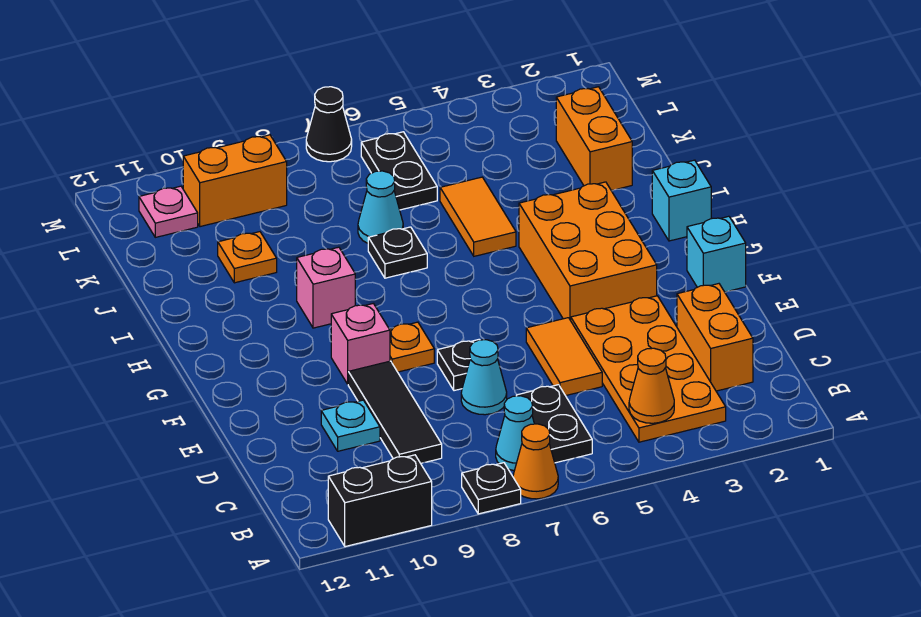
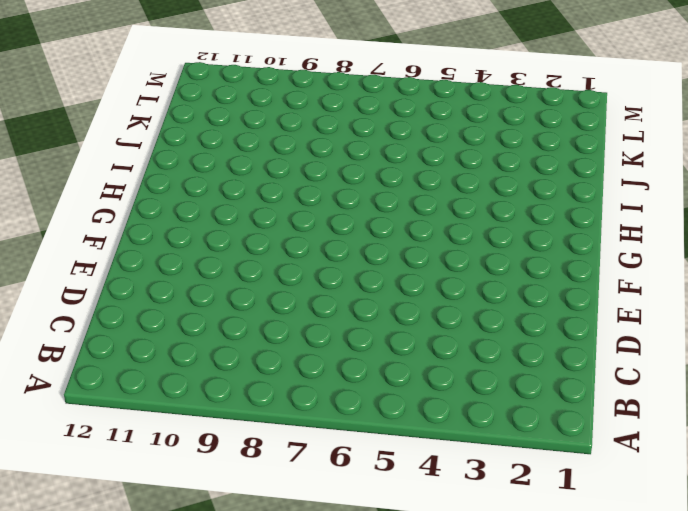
none -> orange cone A7 level 1
none -> black plate A8 level 1
none -> black brick A10:A11 level 1

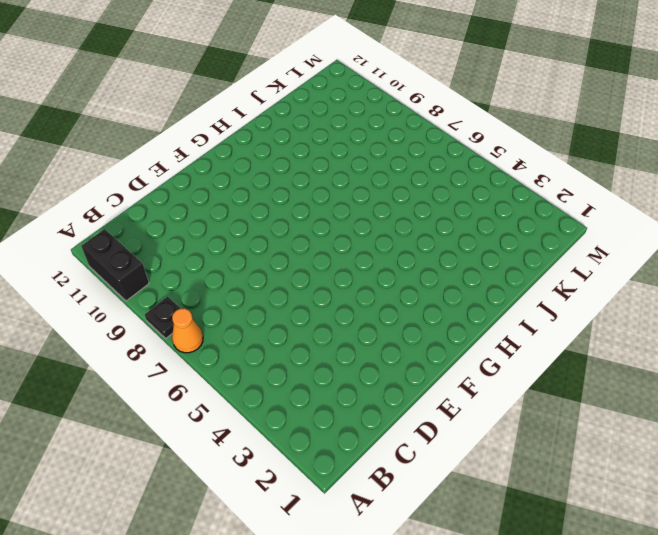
none -> orange plate B3:E4 level 1
none -> black plate B6:C6 level 1
none -> cyan cone B7 level 1

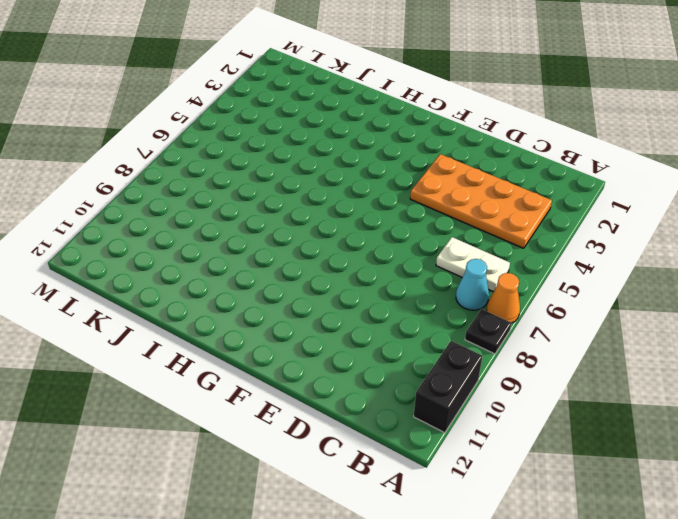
white plate B6:C6 level 1 -> black plate B6:C6 level 1
none -> orange brick C2:D2 level 1
none -> black tile C9:E9 level 1
none -> orange tile D5:E5 level 1

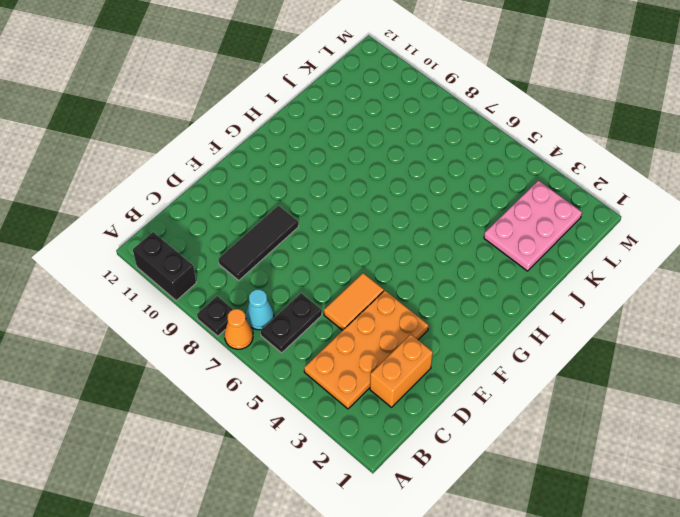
pink plate J2:L3 level 1 -> orange brick J2:K2 level 1
none -> cyan cone D7 level 1
none -> cyan plate D10 level 1
none -> black plate E7 level 1

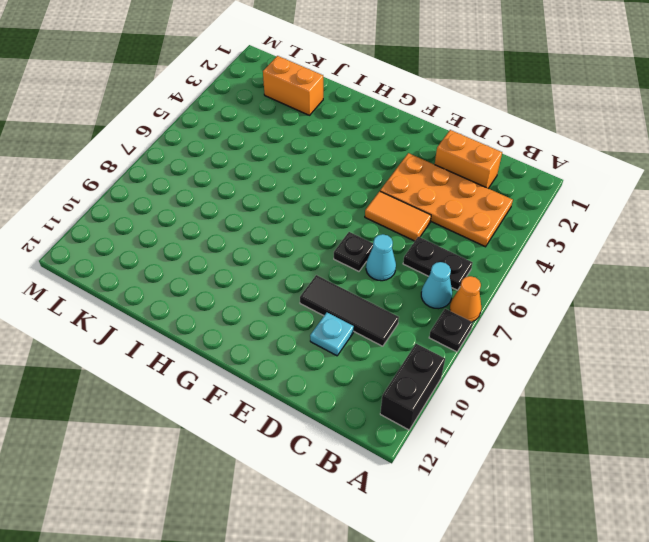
none -> cyan brick F1 level 1
none -> orange brick F3:H4 level 1
none -> orange plate F8 level 1

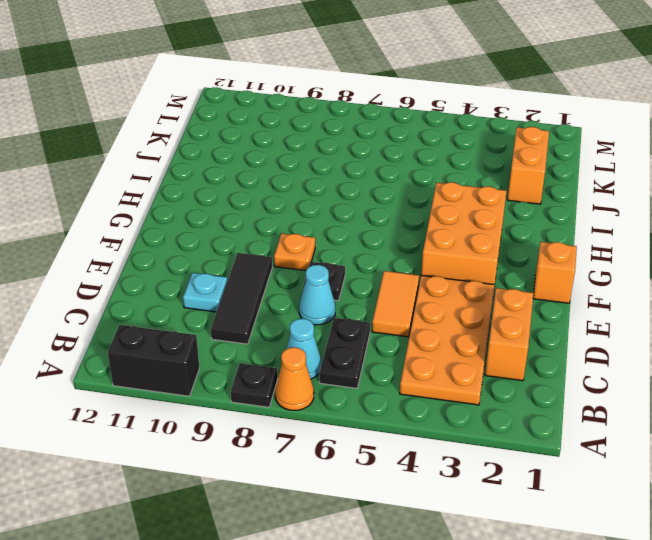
orange brick F1 level 1 -> cyan brick F1 level 1
none -> pink brick F9 level 1
none -> cyan brick H1 level 1
none -> pink brick H9 level 1

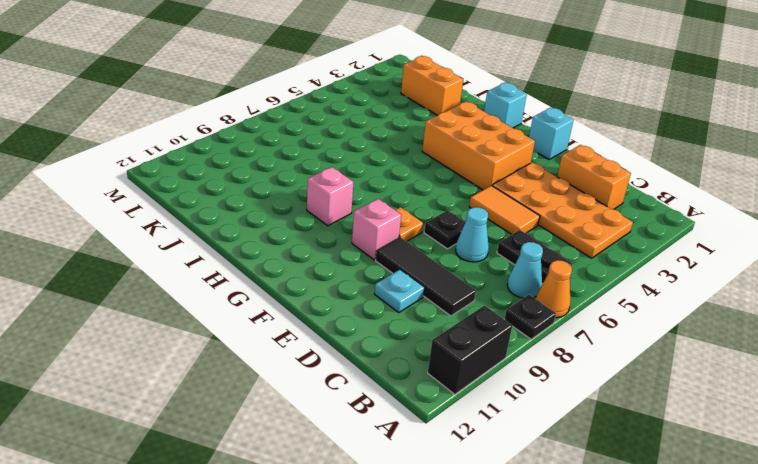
none -> orange tile I5:J5 level 1
none -> black plate I7 level 1
none -> cyan cone J7 level 1

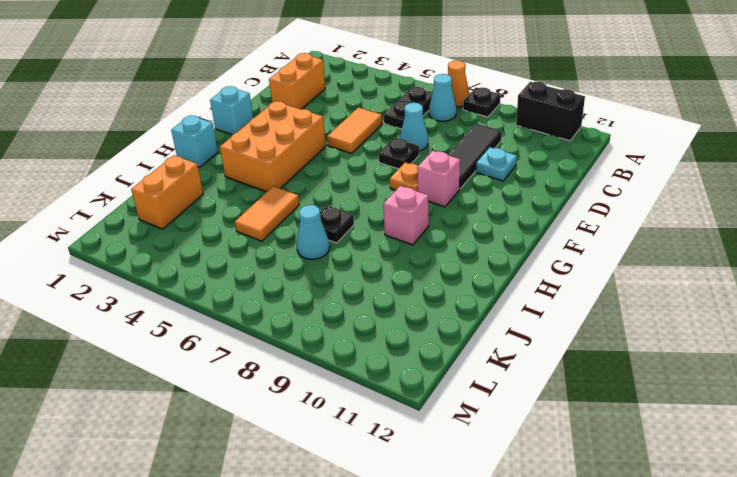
none -> orange plate B3:E4 level 1
none -> orange plate J10 level 1
none -> black plate K6:L6 level 1

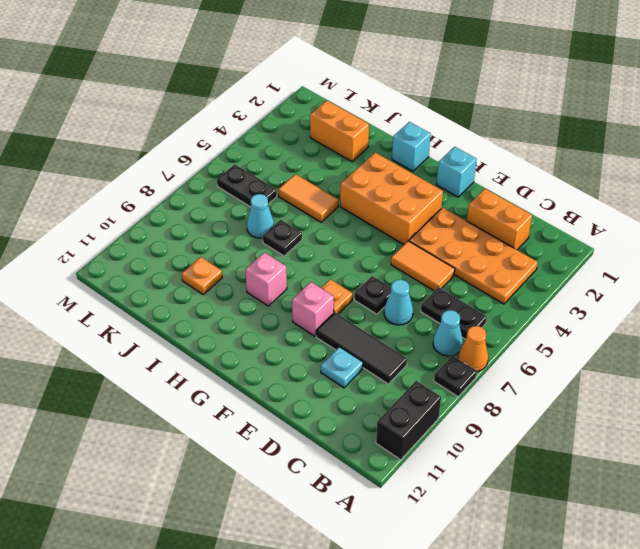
none -> orange brick L9:L10 level 1
none -> pink plate L11 level 1
none -> black cone M7 level 1

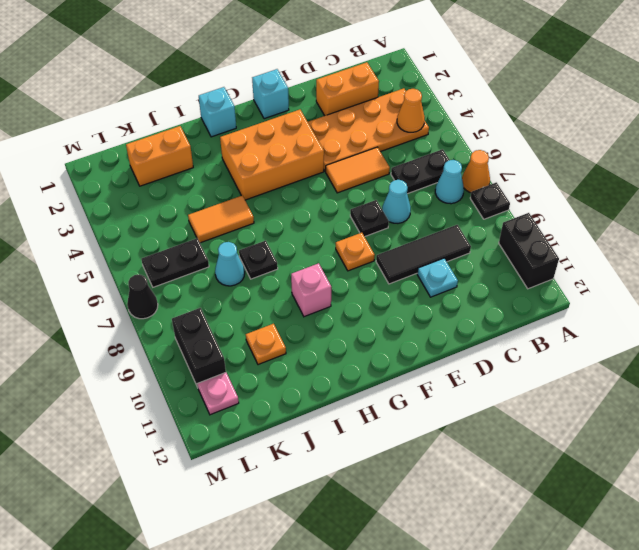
black brick L9:L10 level 1 -> orange brick L9:L10 level 1
none -> pink brick F9 level 1

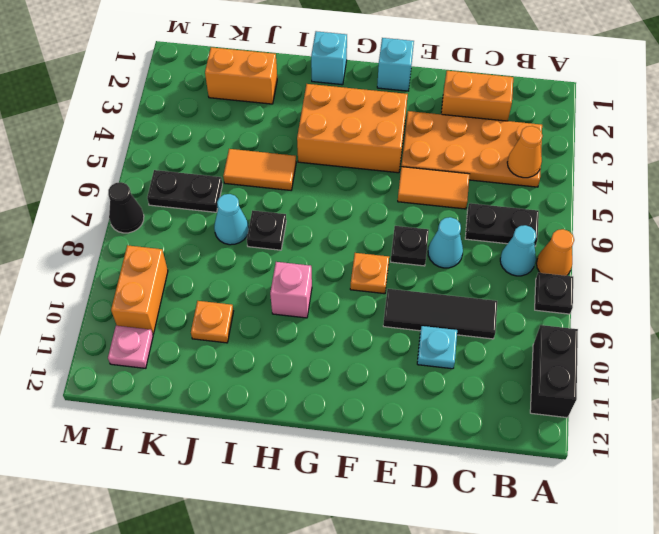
none -> pink brick F9 level 1

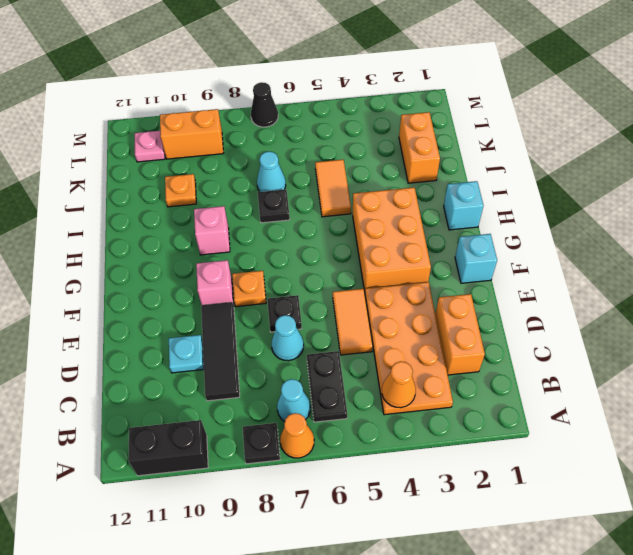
none -> black plate K6:L6 level 1

